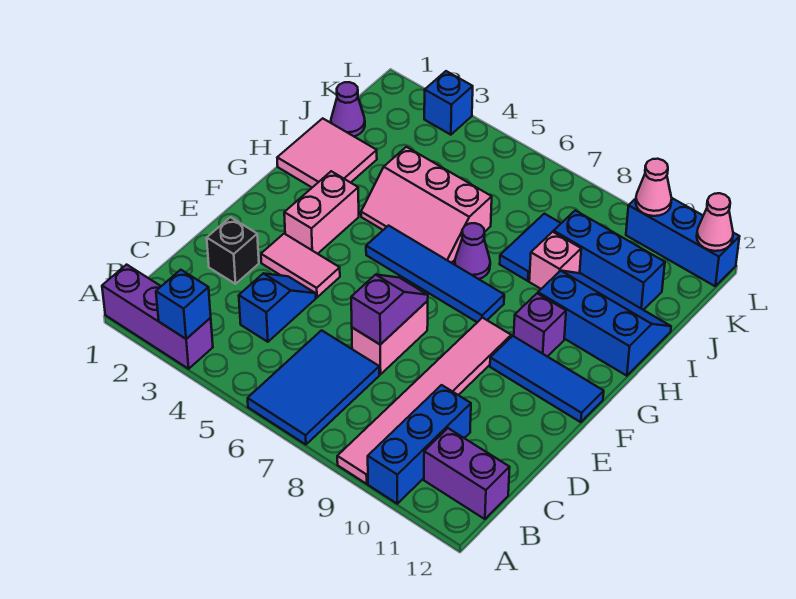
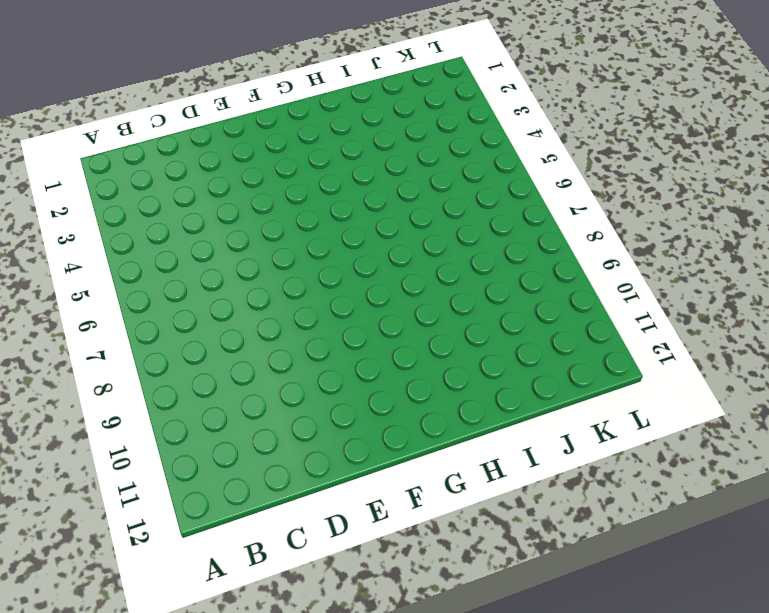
none -> purple brick A1:A3 level 1
none -> blue tile A6:C7 level 1
none -> pink tile A9:F9 level 1

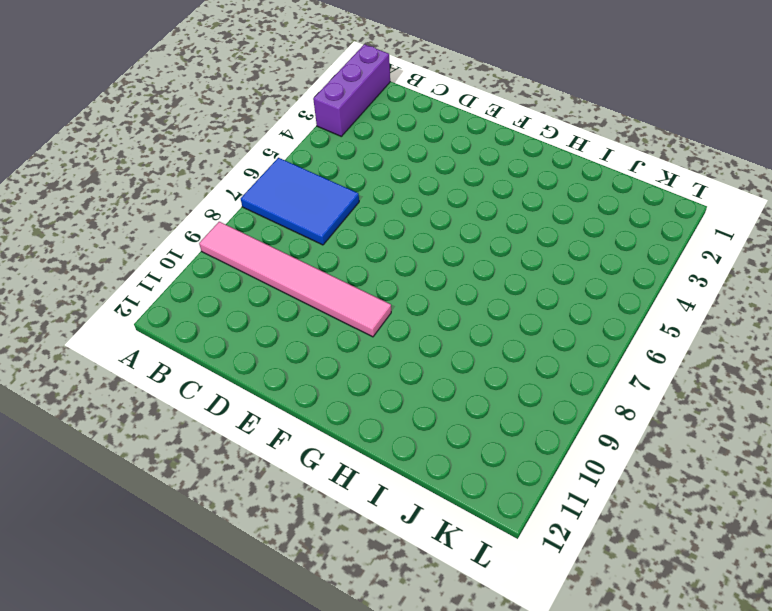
none -> blue brick A10:C10 level 1
none -> purple brick B11:B12 level 1
none -> blue slope C4:D4 level 1 top C

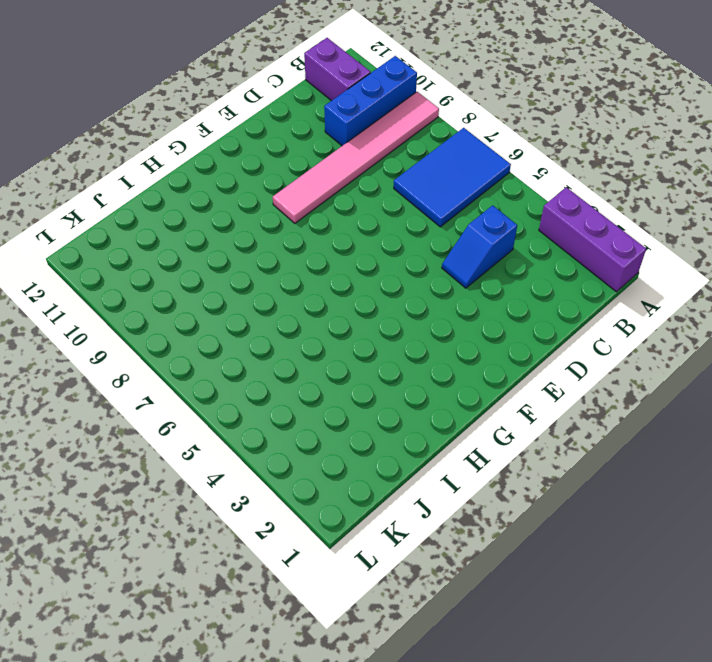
none -> black brick D2 level 1
none -> pink brick D7:E7 level 1
none -> pink tile E3:E4 level 1

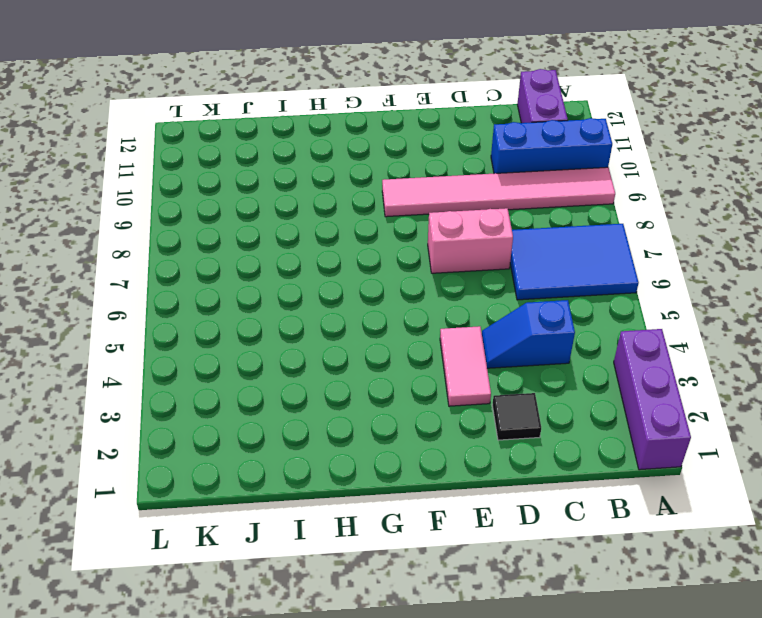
black tile D2 level 1 -> black brick D2 level 1
none -> pink brick F3:G3 level 1
none -> blue tile F10:F12 level 1
none -> blue tile G5:G8 level 1

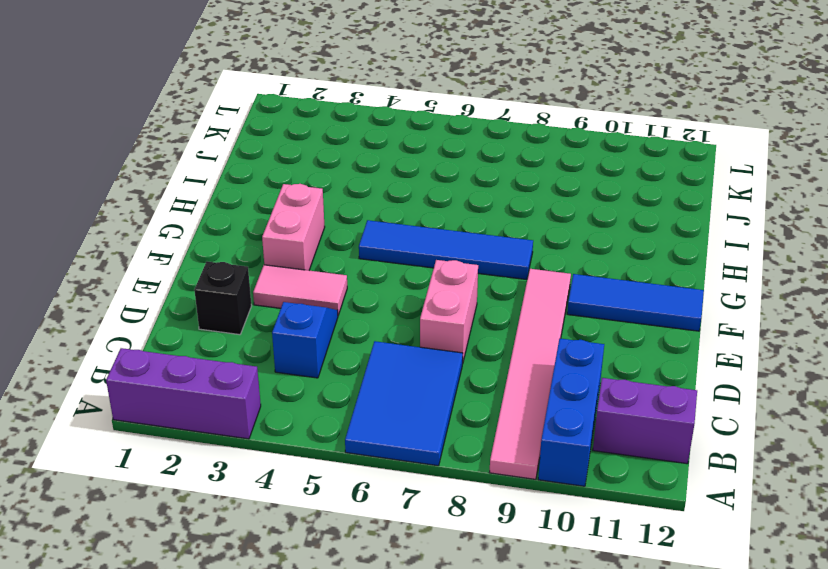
none -> purple brick G10 level 1
none -> pink tile H1:I2 level 1
none -> pink slope H4:I6 level 1 top I

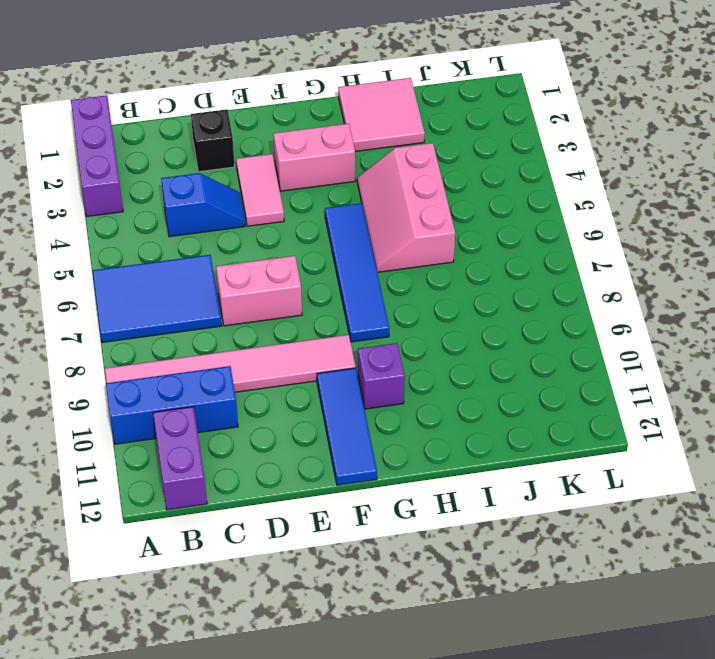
none -> purple cone H7 level 1
none -> blue slope H10:I12 level 1 top H
none -> blue tile I8:J8 level 1

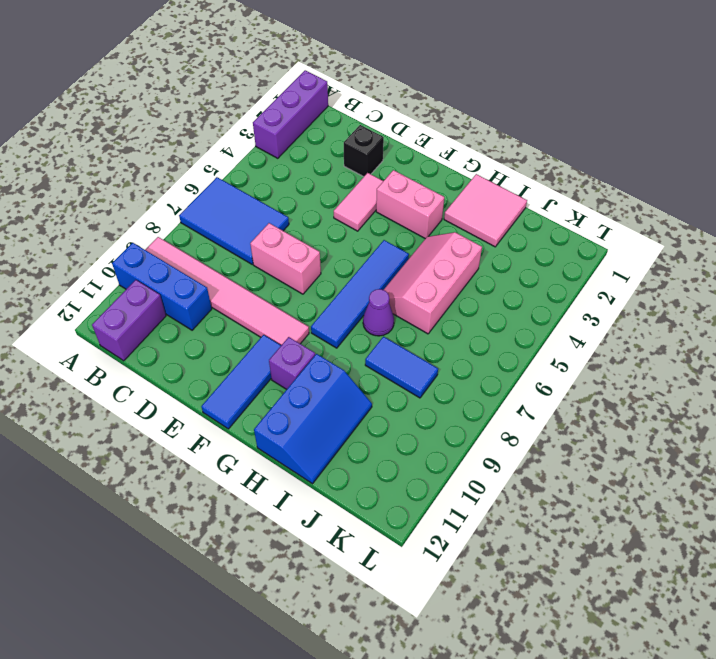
none -> blue slope C4:D4 level 1 top C
none -> pink brick I9 level 1
none -> purple cone J1 level 1

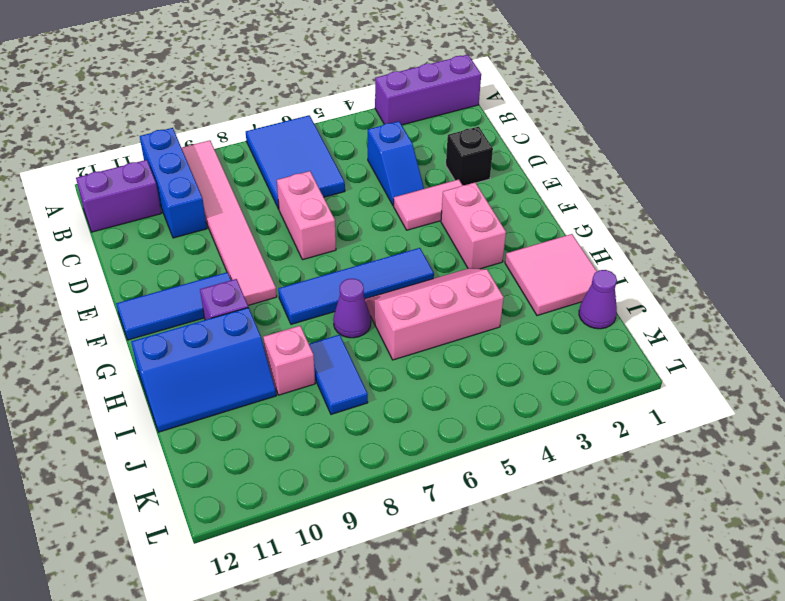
none -> blue brick J9:J11 level 1
none -> blue brick L3 level 1
none -> blue brick L10:L12 level 1

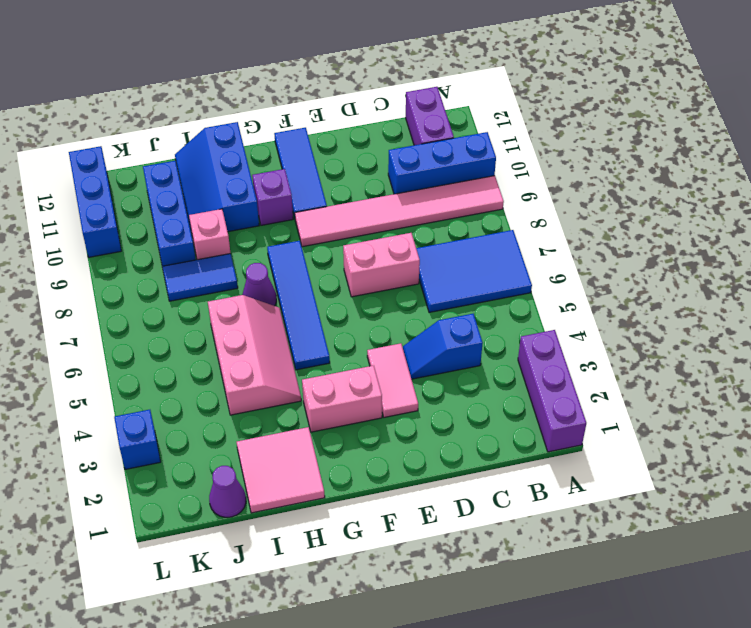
none -> black brick D2 level 1
none -> blue brick A3 level 2
none -> purple slope D7:E7 level 2 top D

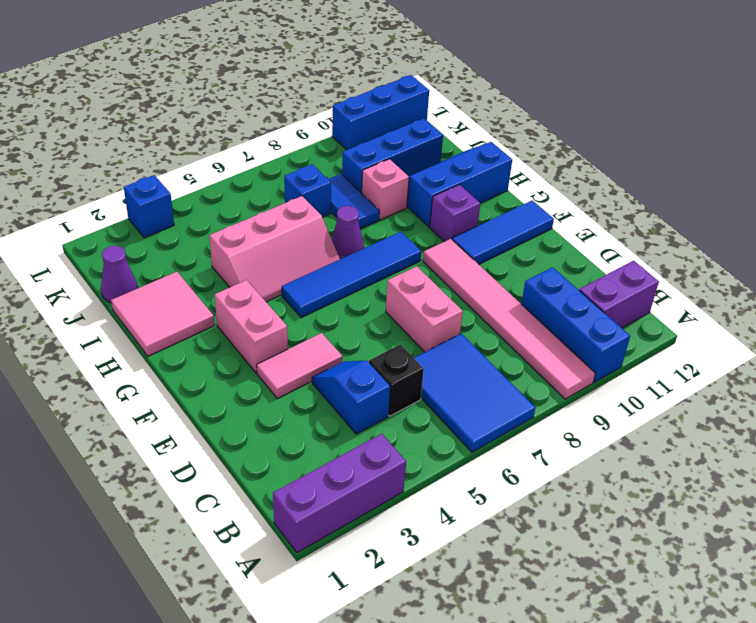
black brick C5 level 1 -> black brick D2 level 1
blue brick J7 level 1 -> blue brick A3 level 2
none -> purple slope D7:E7 level 2 top D
none -> pink cone L10 level 2
none -> pink cone L12 level 2

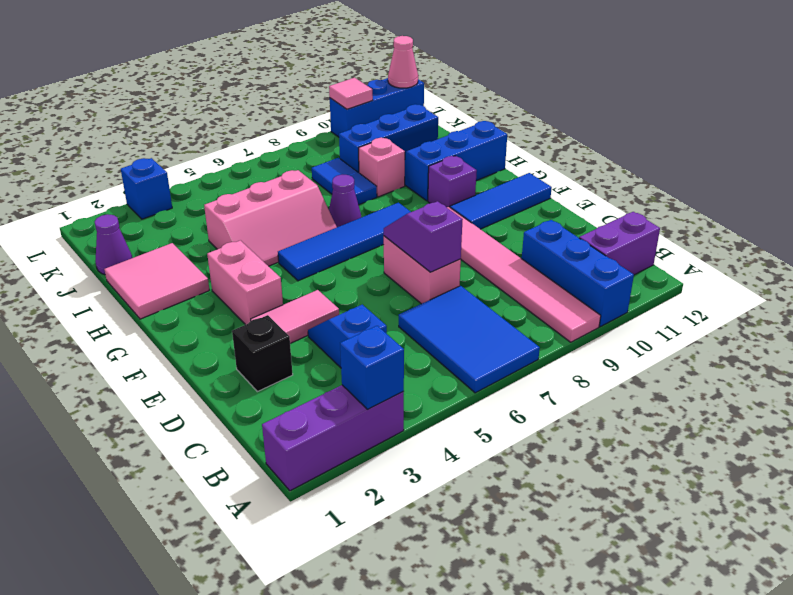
pink tile L10 level 2 -> pink cone L10 level 2

